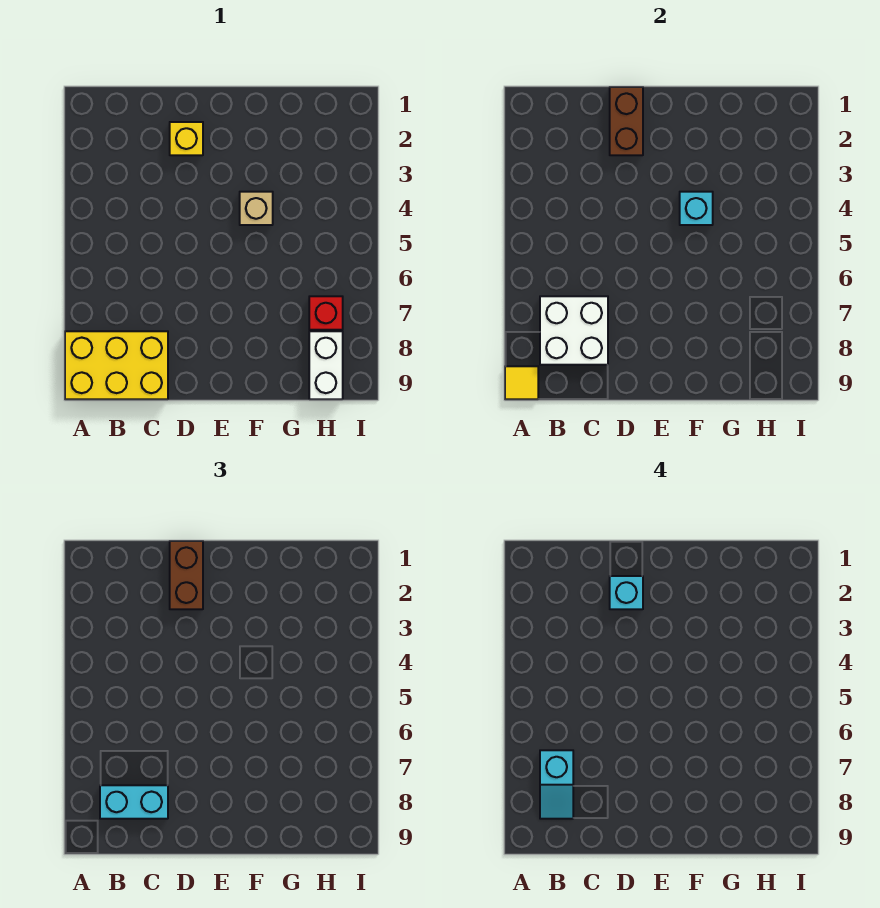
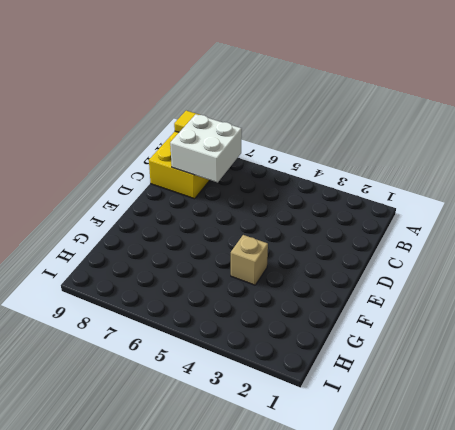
none -> yellow brick D2 level 1
none -> red brick H7 level 1
none -> white brick H8:H9 level 1

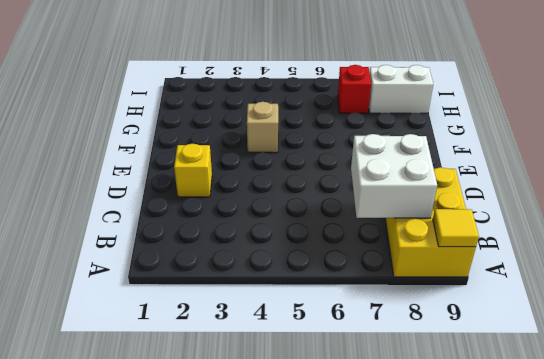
none -> brown brick D1:D2 level 2
none -> cyan brick F4 level 2
none -> cyan brick B8:C8 level 3

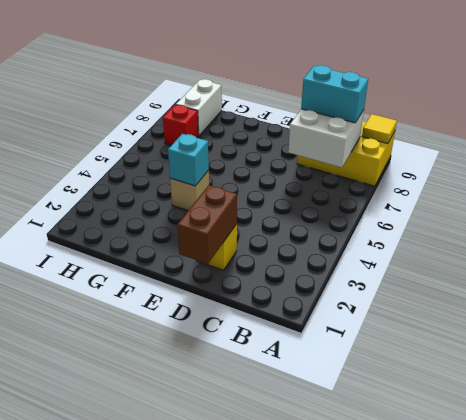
none -> brown brick D1:D2 level 3
none -> cyan slope B7:B8 level 4 top 7
none -> cyan brick D2 level 4

